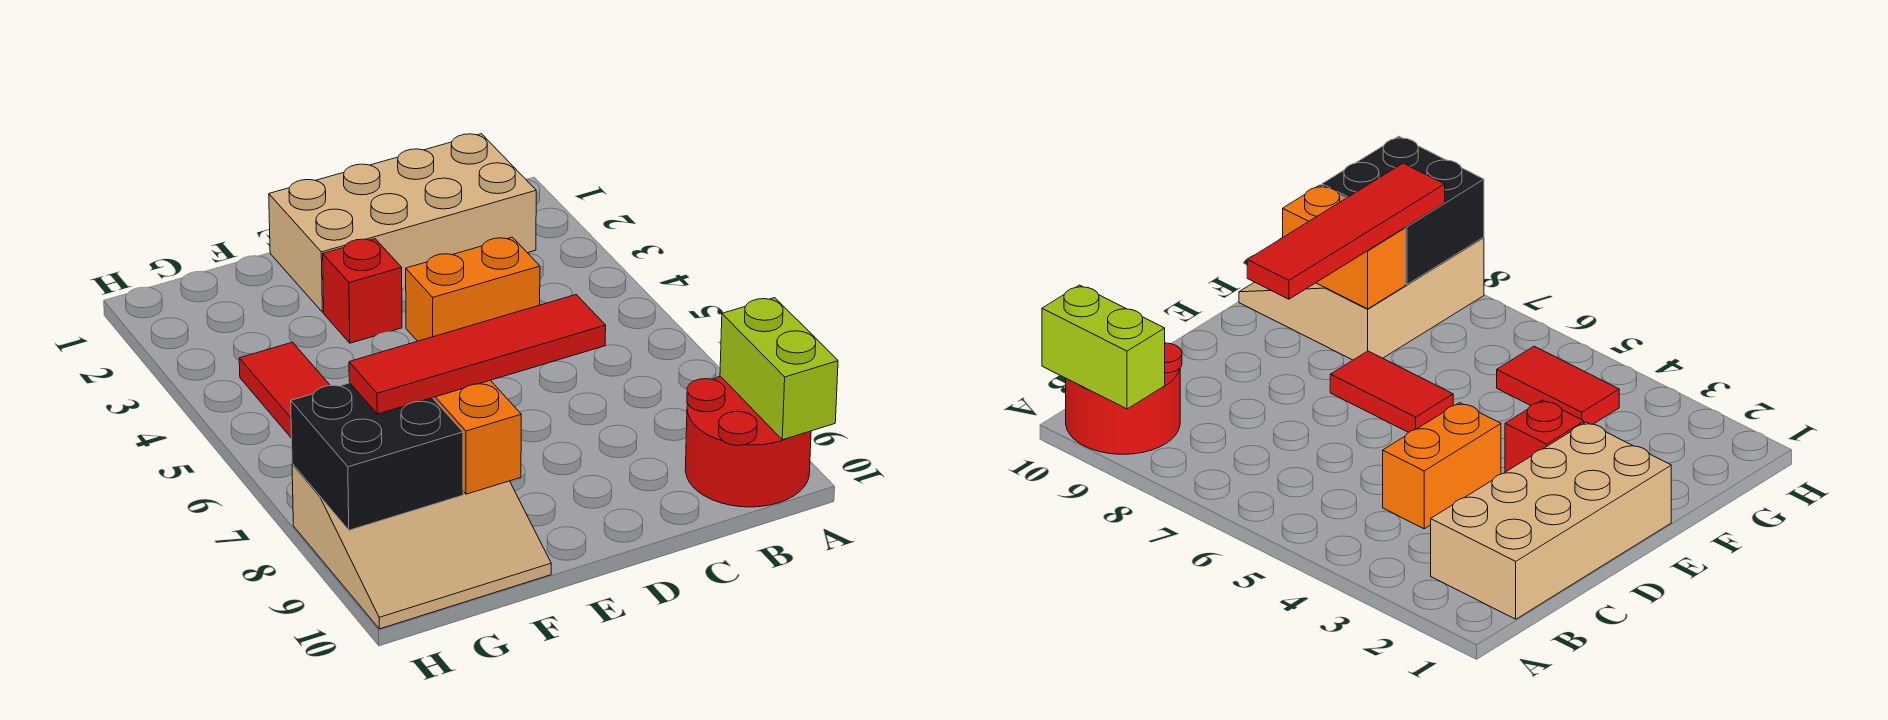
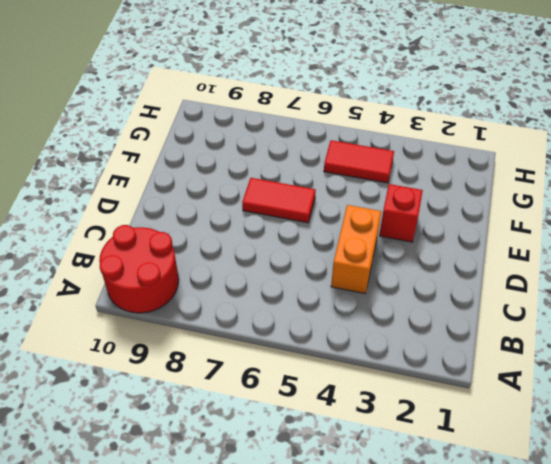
none -> tan brick B1:E2 level 1
none -> tan slope F8:H10 level 1 top 8

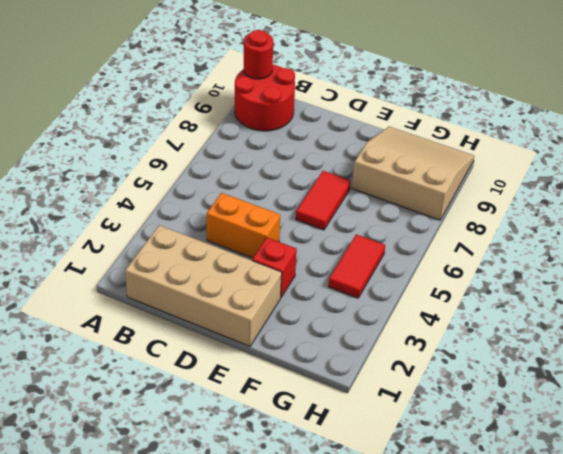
red round brick A10 level 2 -> lime brick A9:A10 level 2
none -> orange brick F8:F9 level 2
none -> black brick G8:H9 level 2

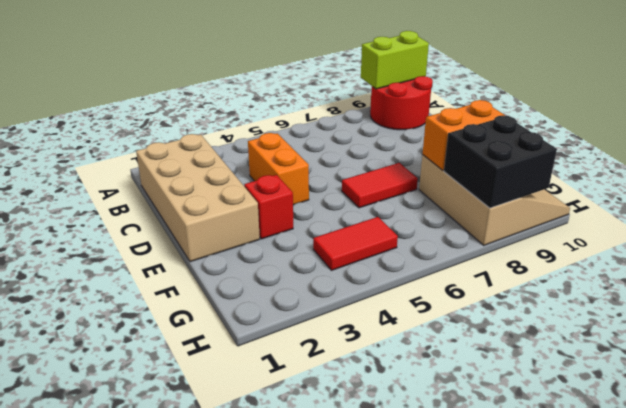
none -> red tile D8:G8 level 3

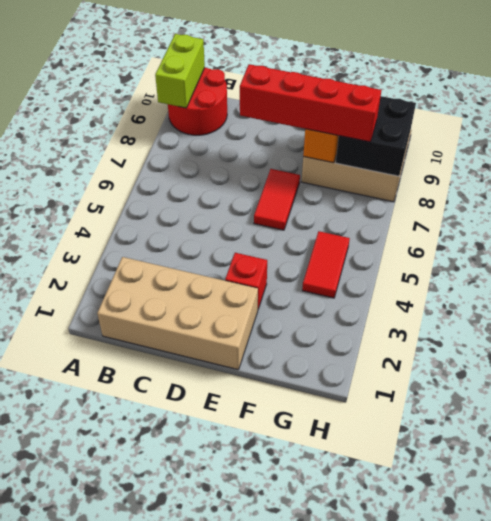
red brick D8:G8 level 3 -> red tile D8:G8 level 3
none -> orange brick C4:D4 level 1

